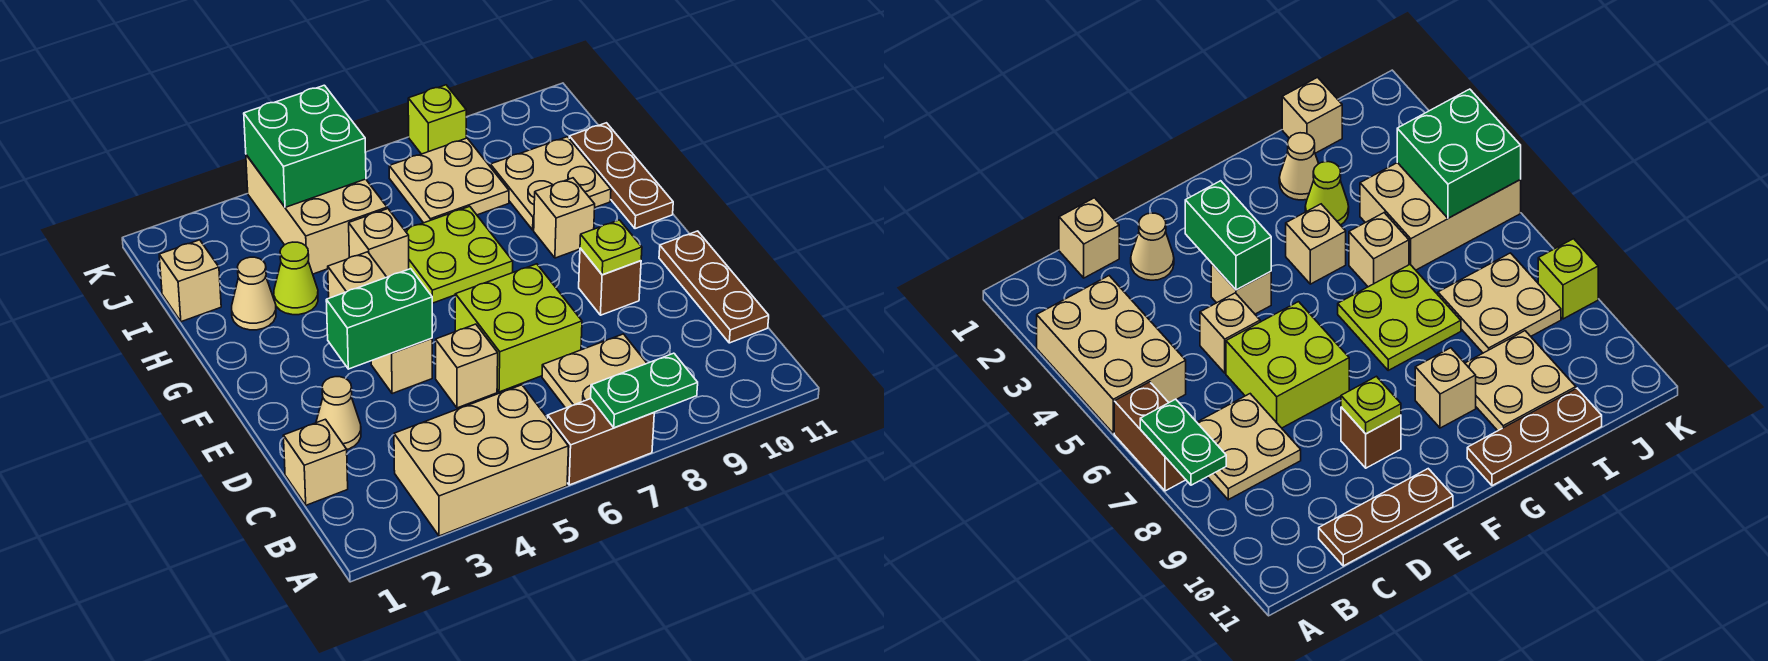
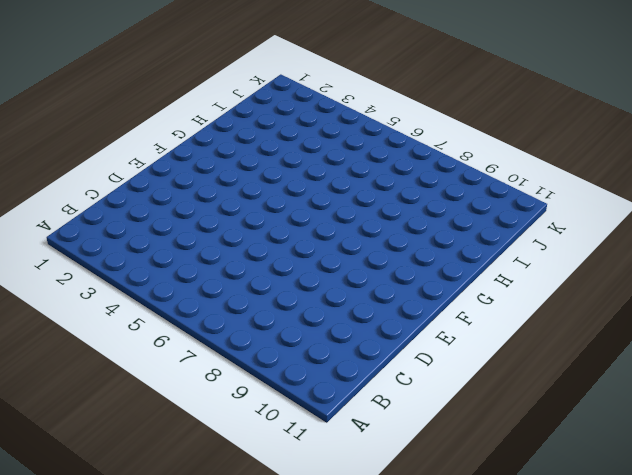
none -> tan brick A3:B5 level 1
none -> brown brick A6:A7 level 1
none -> tan plate B7:C8 level 1

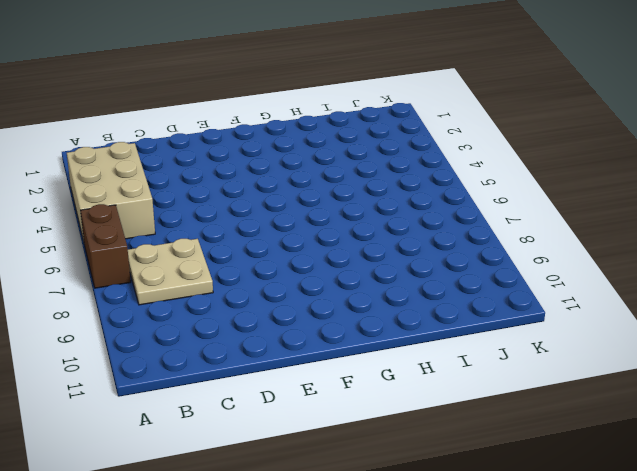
none -> tan brick C1 level 1
none -> brown plate C11:E11 level 1
none -> tan cone D2 level 1

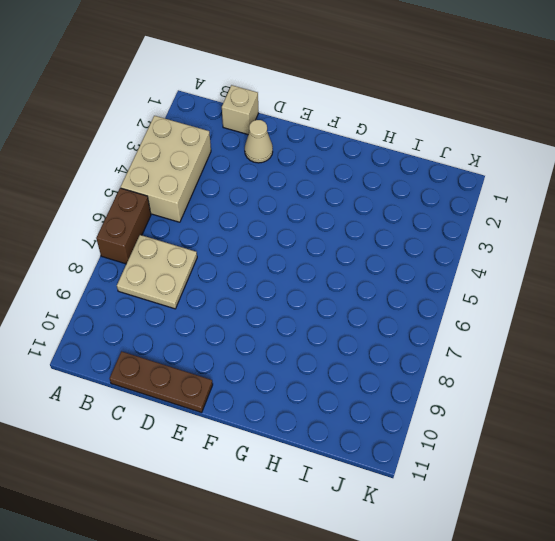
none -> tan brick D5 level 1
none -> lime brick D6:E7 level 1
none -> tan brick E4 level 1

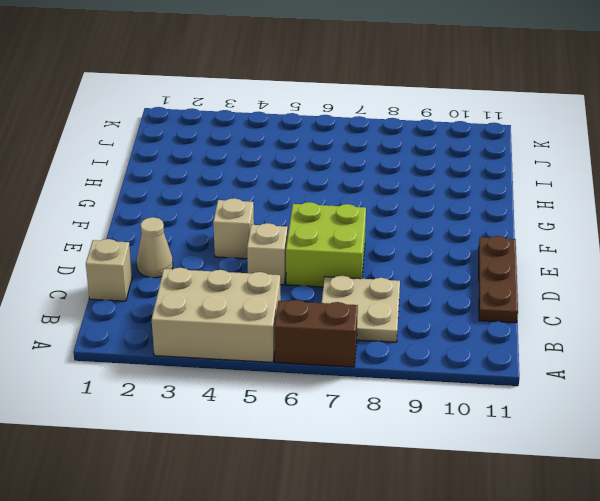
none -> brown brick E9 level 1
none -> tan brick G4 level 1
none -> lime plate G6:H7 level 1

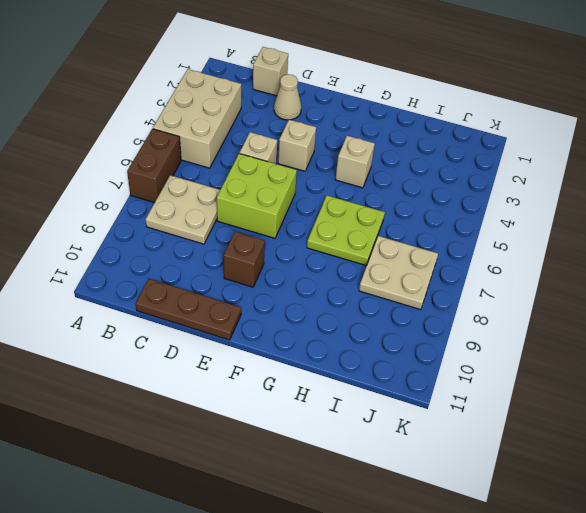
none -> tan brick G9 level 1
none -> brown plate G11:I11 level 1
none -> tan cone H2 level 1

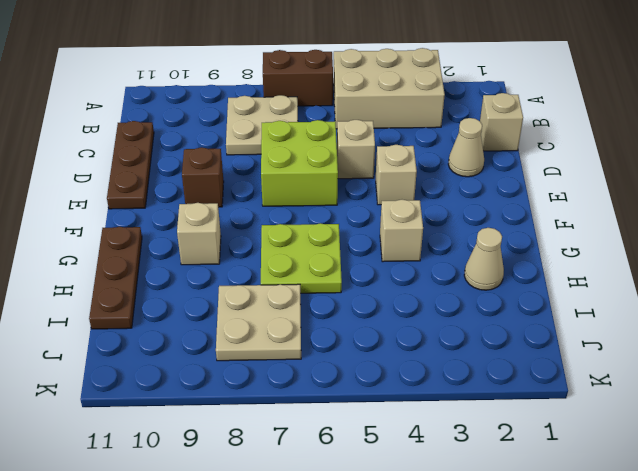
none -> lime cone H3 level 1
none -> tan brick H5 level 1
none -> tan plate H9:I10 level 1

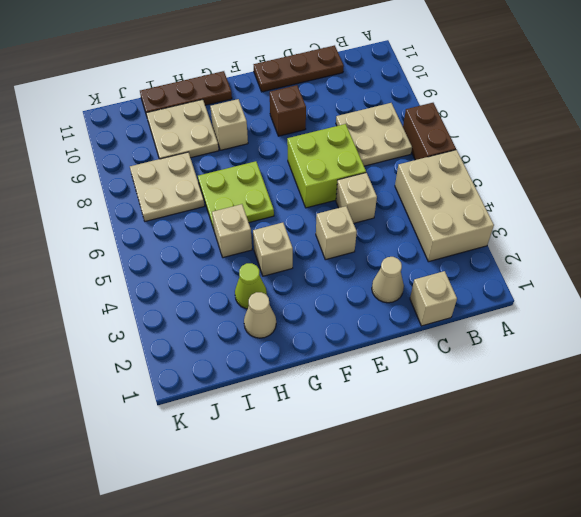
none -> tan brick I1 level 1
none -> tan brick I4:K5 level 1
none -> lime brick K8 level 1

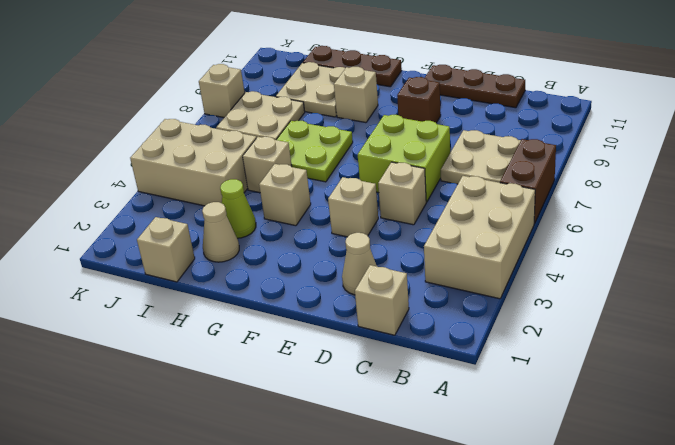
tan brick K8 level 1 -> lime brick K8 level 1
none -> green plate A7:A8 level 2
none -> green brick E3:E4 level 2
none -> lime plate E9 level 2

